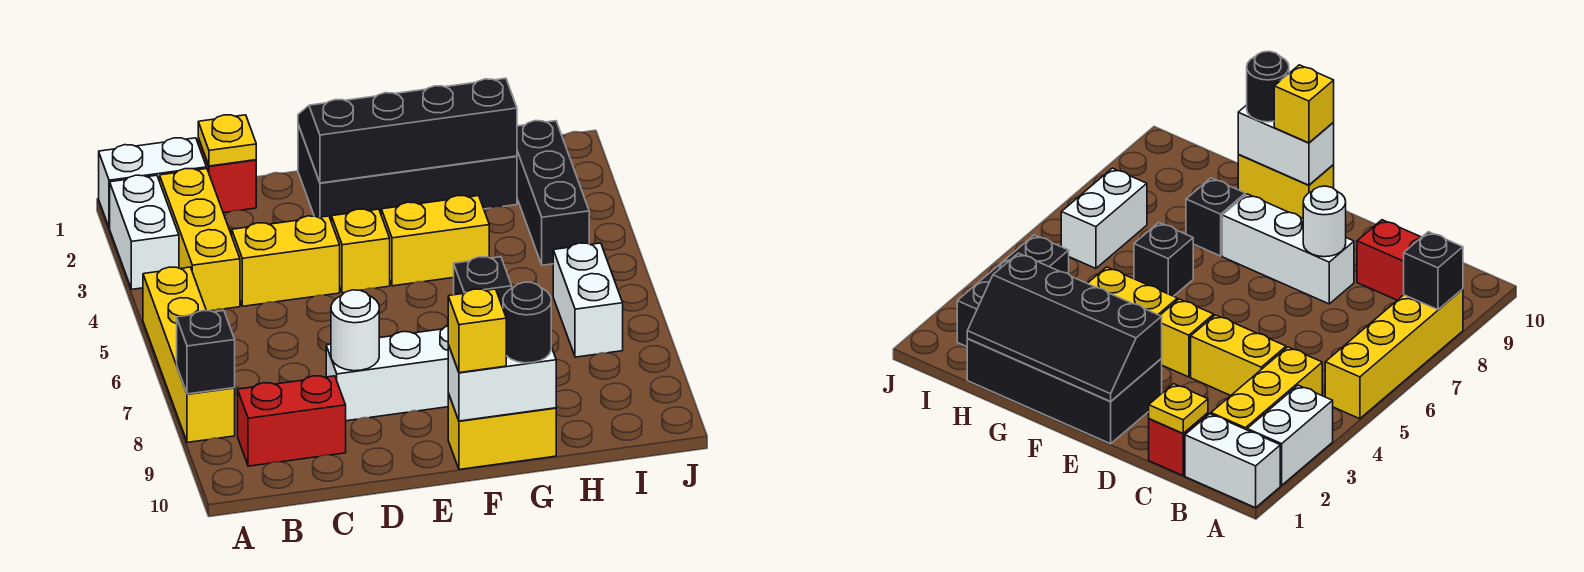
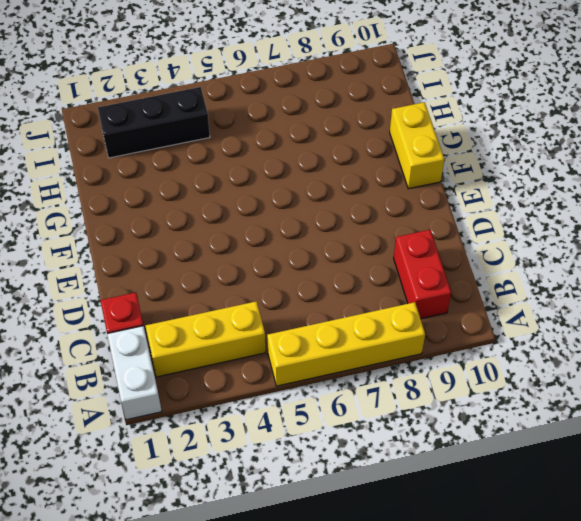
none -> white brick A2:A3 level 1
none -> yellow brick C4:D4 level 1
none -> white brick D8:F8 level 1

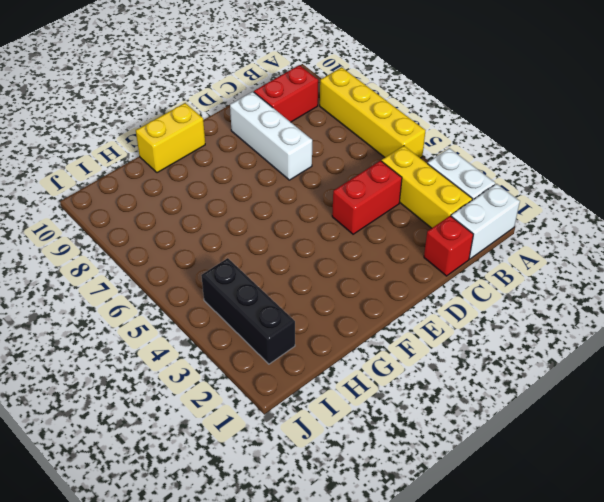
red brick C4:D4 level 1 -> yellow brick C4:D4 level 1
white brick D7:D9 level 1 -> white brick D8:F8 level 1
none -> black brick E1:H2 level 1
none -> yellow brick E4 level 1
none -> yellow brick F4:G4 level 1

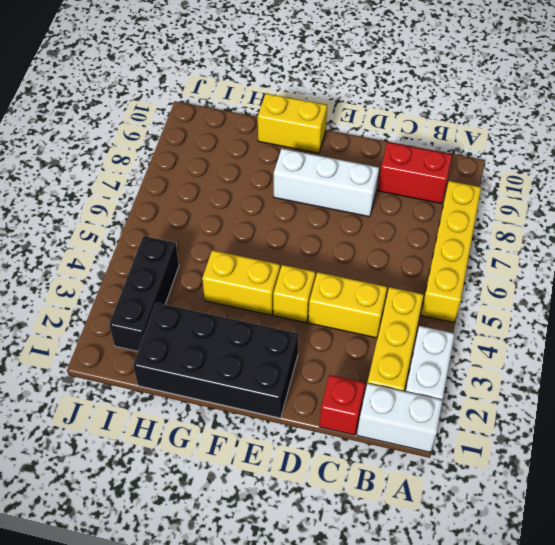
none -> black brick G6 level 1
none -> black brick G8 level 1
none -> white brick I6:I7 level 1

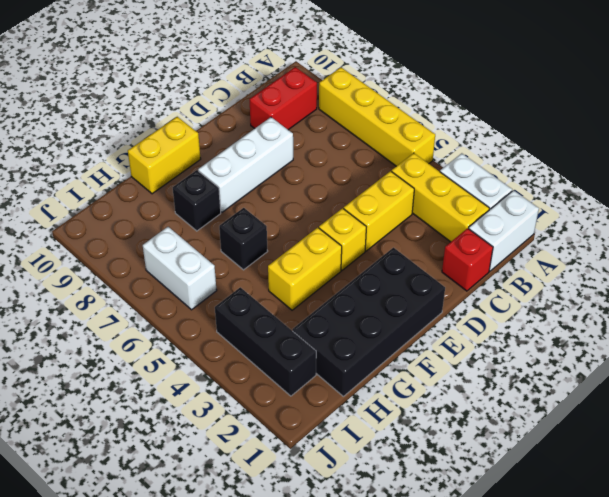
none -> black brick A8 level 2
none -> yellow plate C1 level 2
none -> white round brick D8 level 2

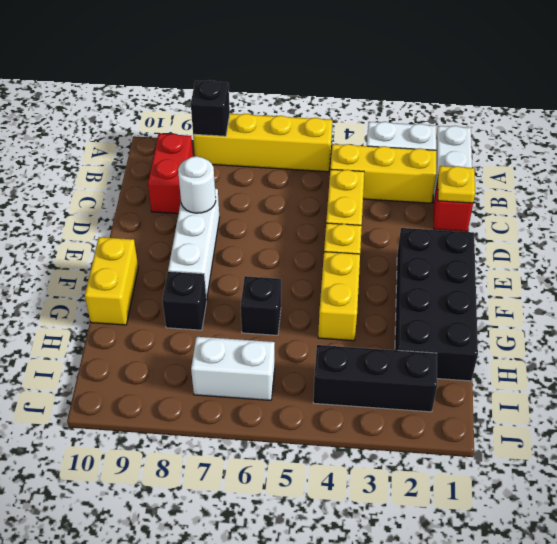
none -> black slope E1:H2 level 2 top 2
none -> white brick F10:G10 level 2
none -> yellow brick F10 level 3

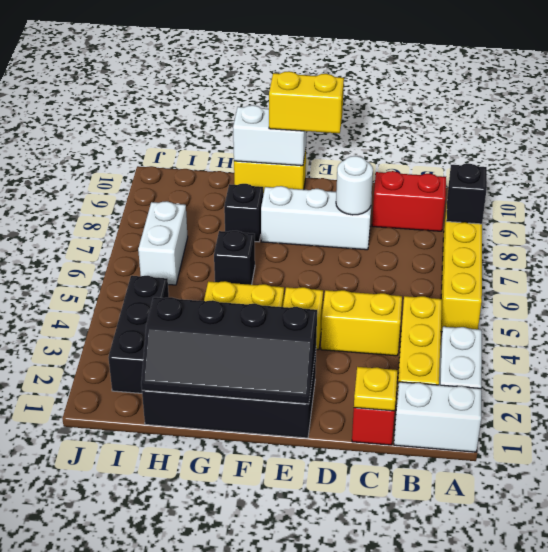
yellow brick E10:F10 level 3 -> yellow brick F10 level 3
none -> black round brick G10 level 3

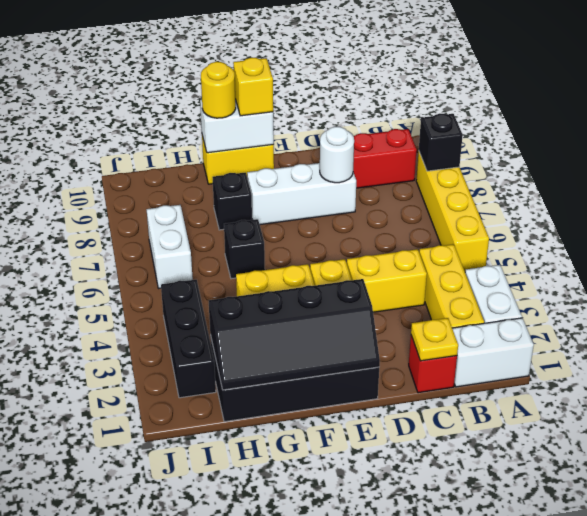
yellow round brick G10 level 3 -> black round brick G10 level 3

